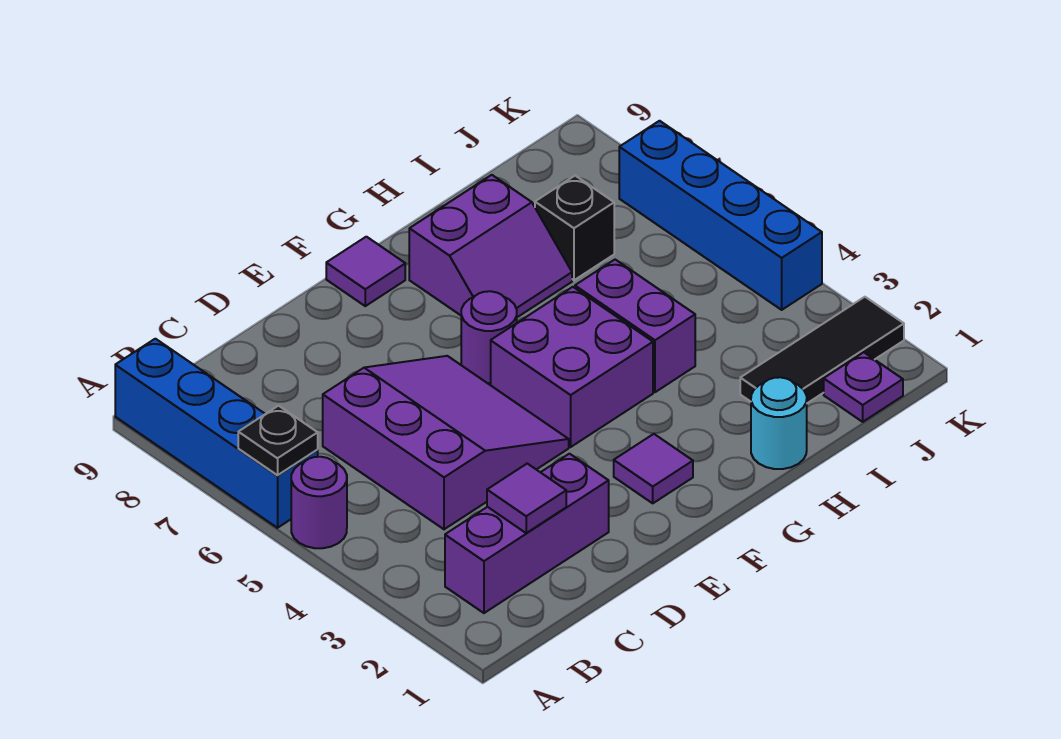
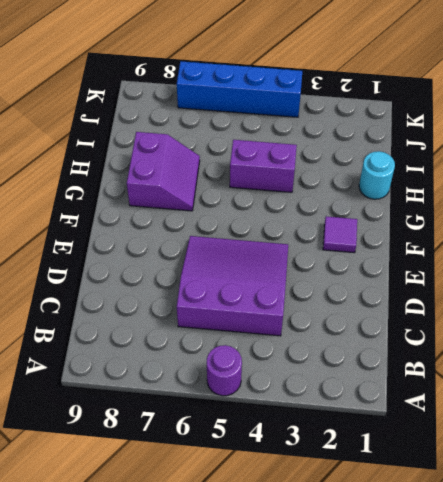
none -> blue brick A6:A9 level 1
none -> purple brick B2:D2 level 1
none -> purple brick F4:G5 level 1

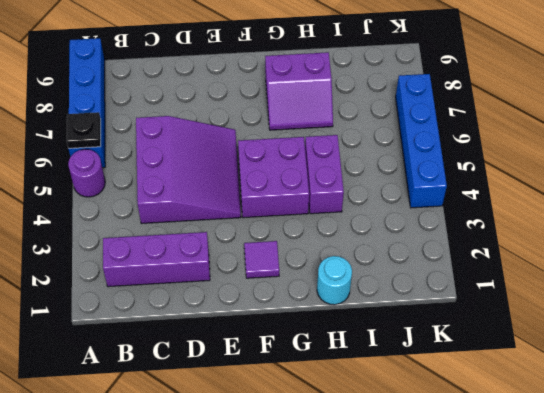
none -> purple round brick F6 level 1
none -> purple tile F9 level 1
none -> black tile I2:K2 level 1

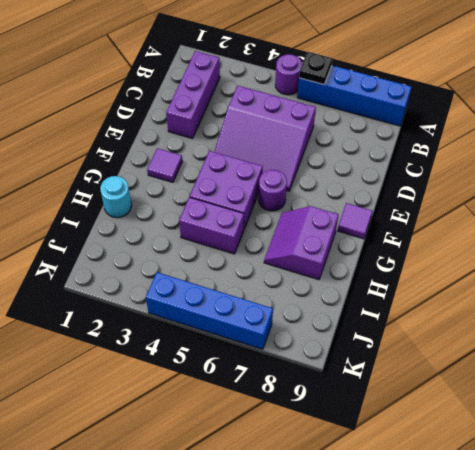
none -> black tile I2:K2 level 1
none -> black brick I7 level 1
none -> purple plate J1 level 1

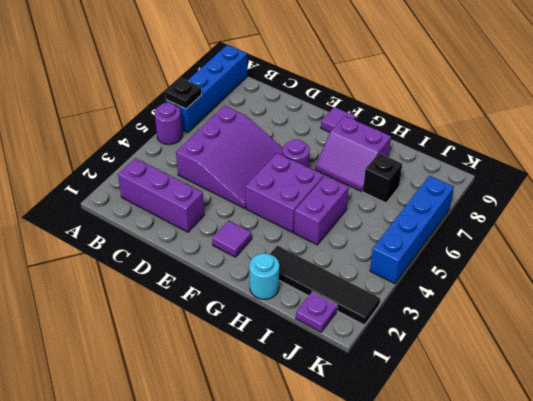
black tile H2:K2 level 1 -> black tile I2:K2 level 1
none -> purple tile C2 level 2

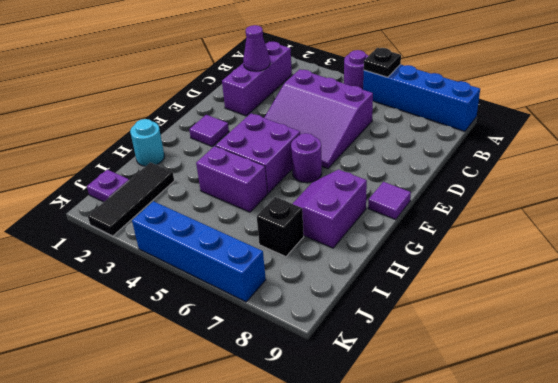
purple cone C2 level 2 -> purple tile C2 level 2

